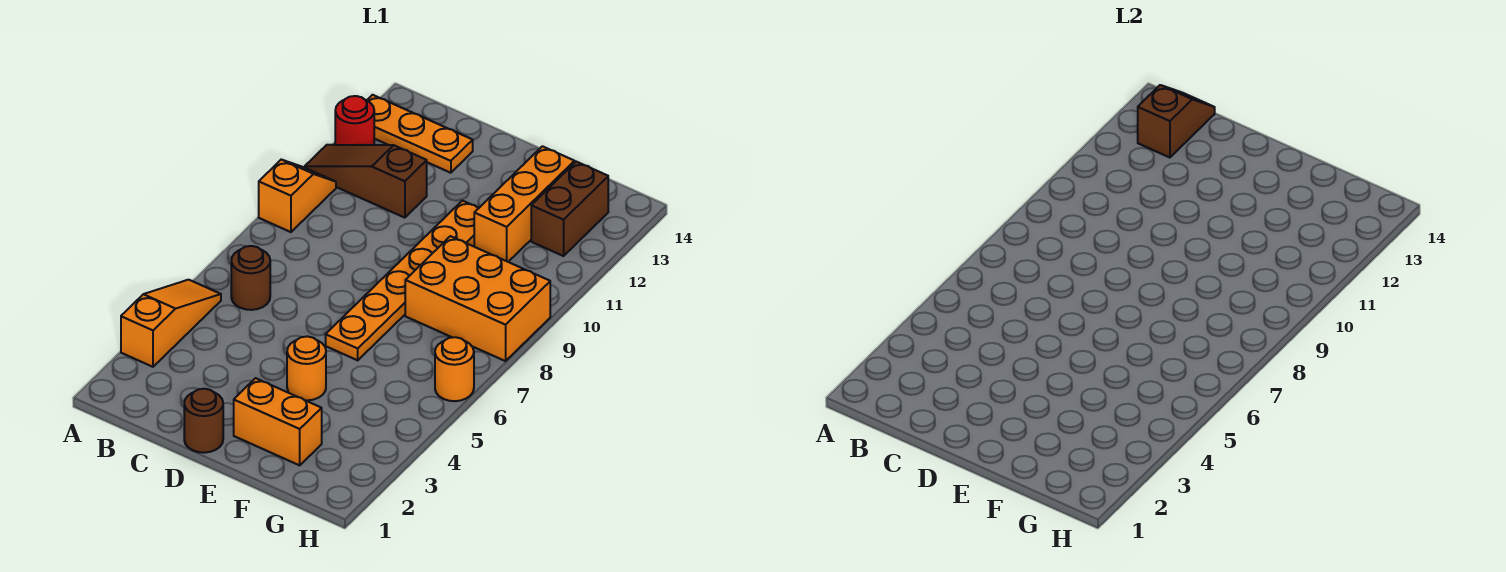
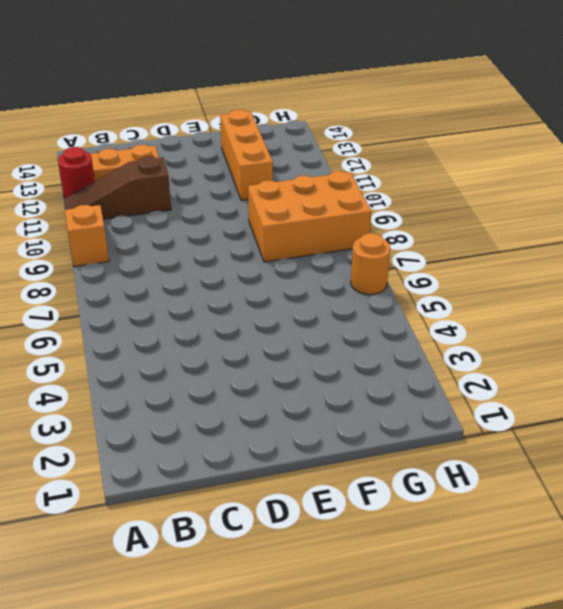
none -> orange slope A3:A5 level 1 top 3
none -> brown round brick B6 level 1
none -> brown round brick D1 level 1

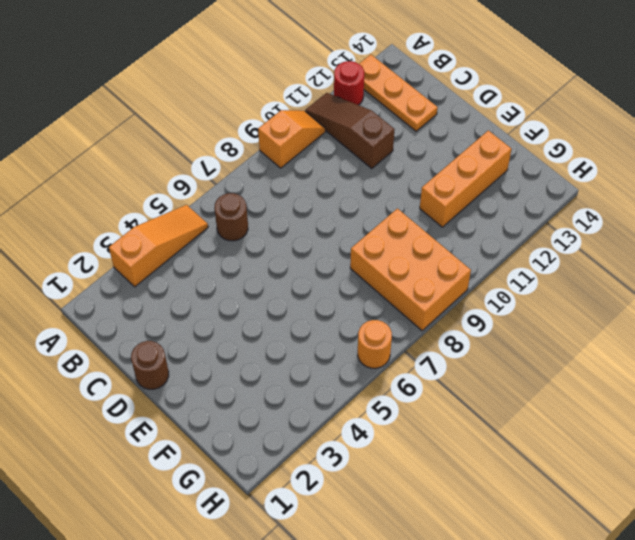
none -> orange brick E2:F2 level 1
none -> orange round brick E4 level 1
none -> orange plate E6:E11 level 1

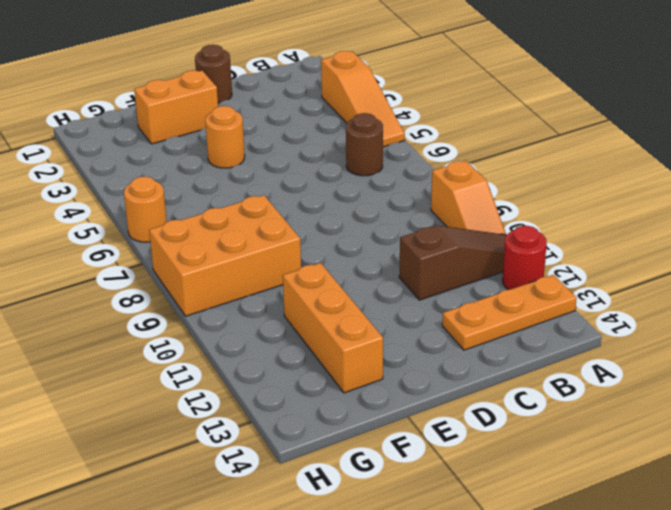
none -> orange plate E6:E11 level 1
none -> brown brick G12:G13 level 1
none -> brown slope B13:B14 level 2 top 13

